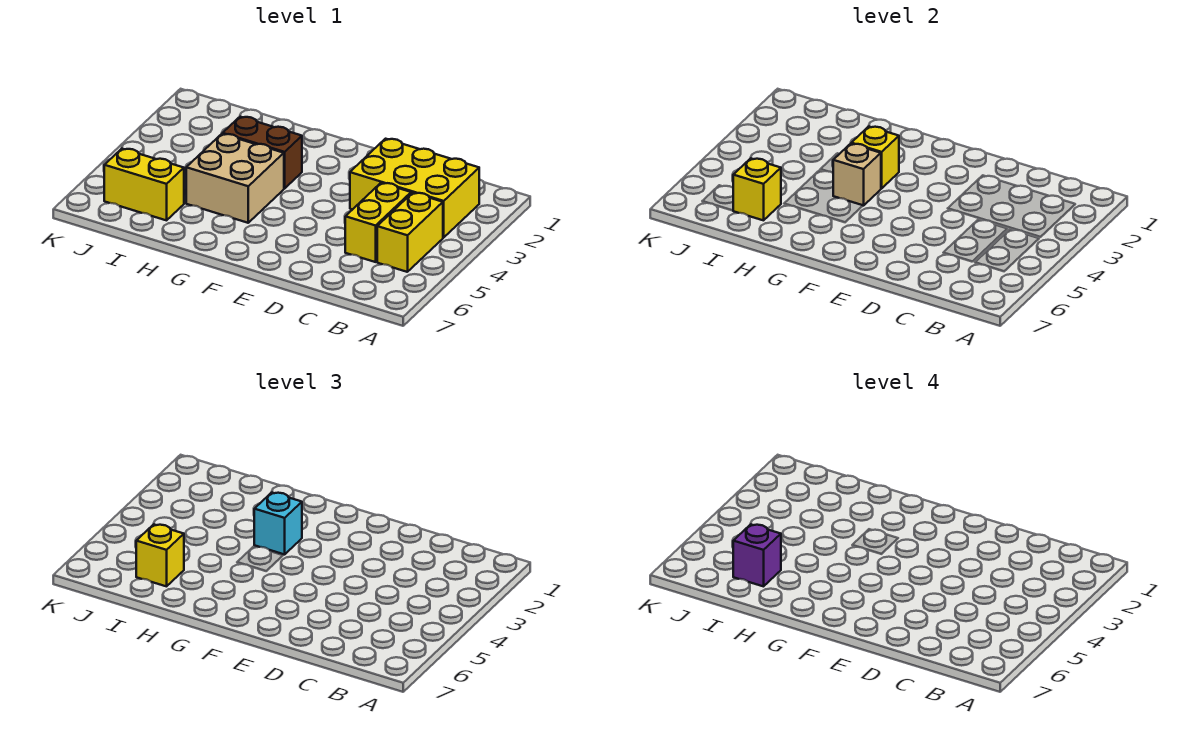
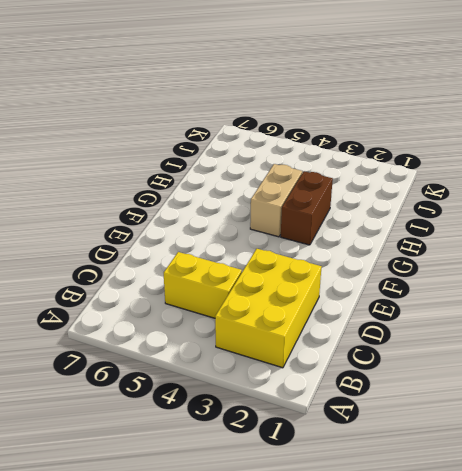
tan brick G4:H4 level 1 -> tan brick G4:H5 level 1
none -> yellow brick B4:B5 level 1
none -> yellow brick I6:J6 level 1
none -> yellow brick G3 level 2

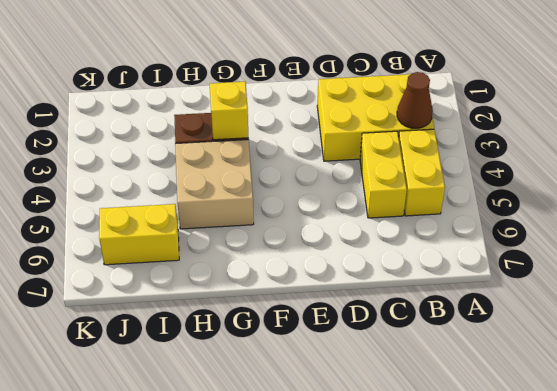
brown cone B3 level 2 -> none
none -> tan brick G4 level 2
none -> yellow brick I6 level 2
none -> cyan brick G3 level 3

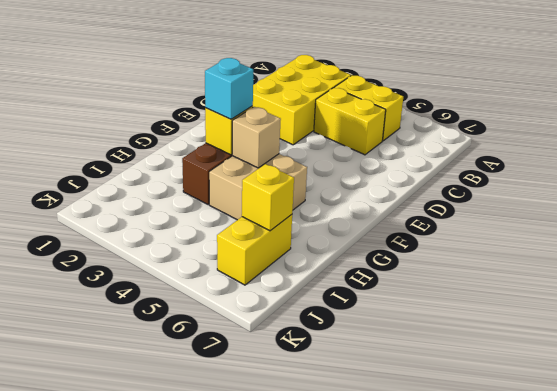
none -> yellow brick I6 level 3
none -> purple brick I6 level 4

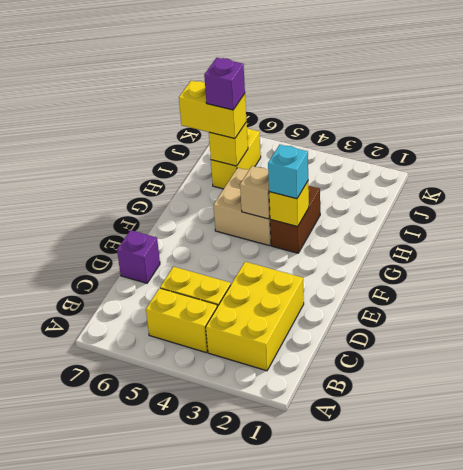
purple brick D7 level 1 -> none
yellow brick I6:I7 level 3 -> yellow brick I6 level 3

